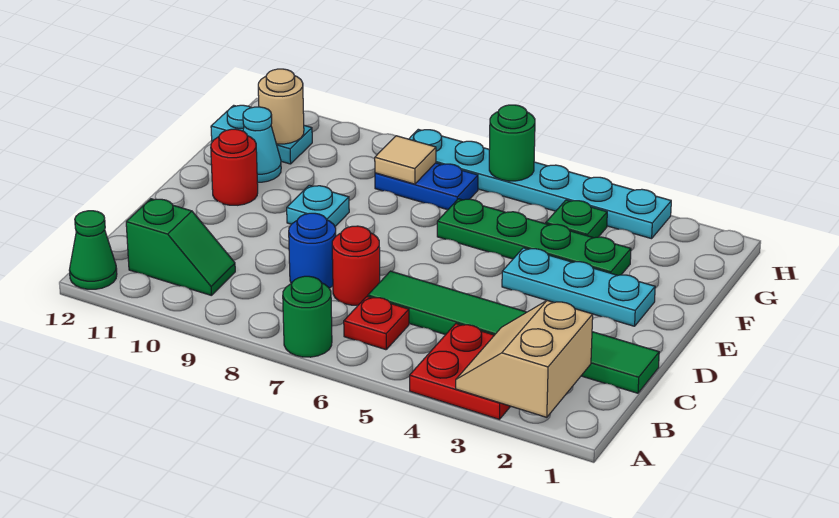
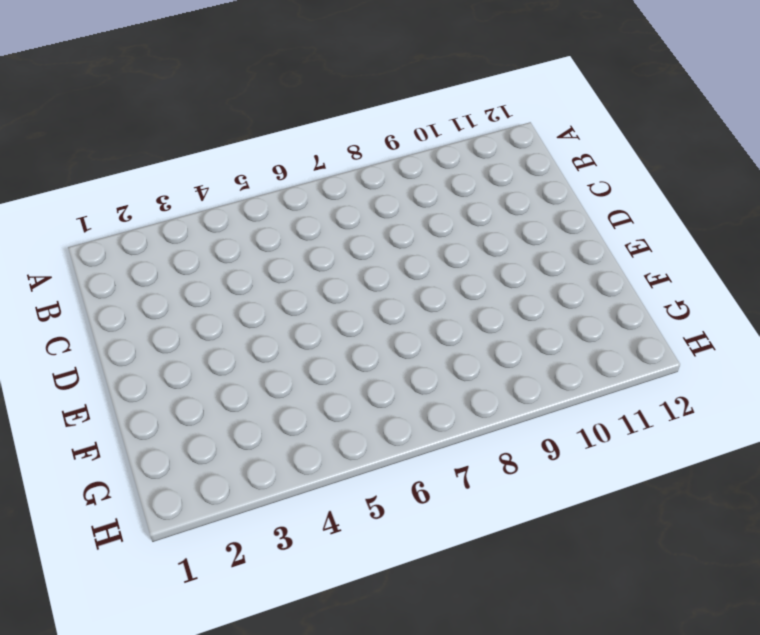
none -> red plate A3:B4 level 1
none -> green round brick A7 level 1
none -> green cone A12 level 1

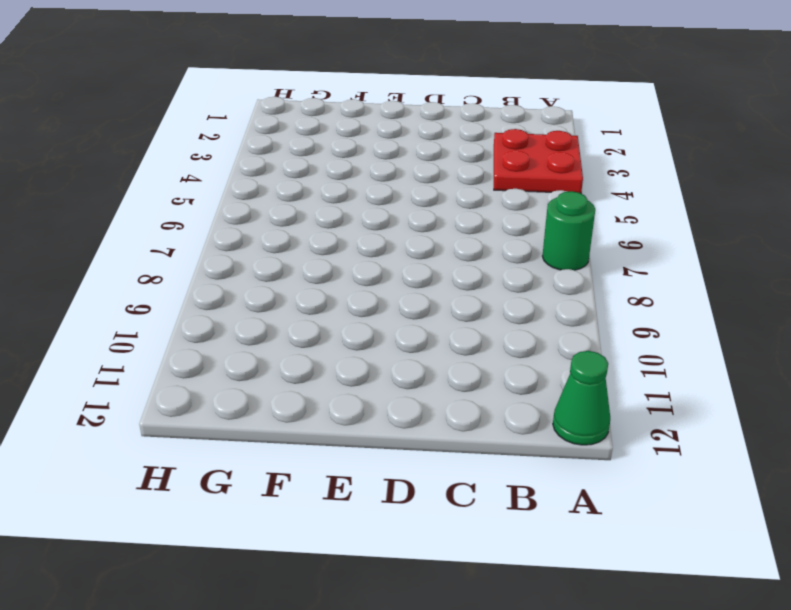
none -> red plate B6 level 1
none -> green slope B10:B11 level 1 top 11
none -> green tile C1:C6 level 1

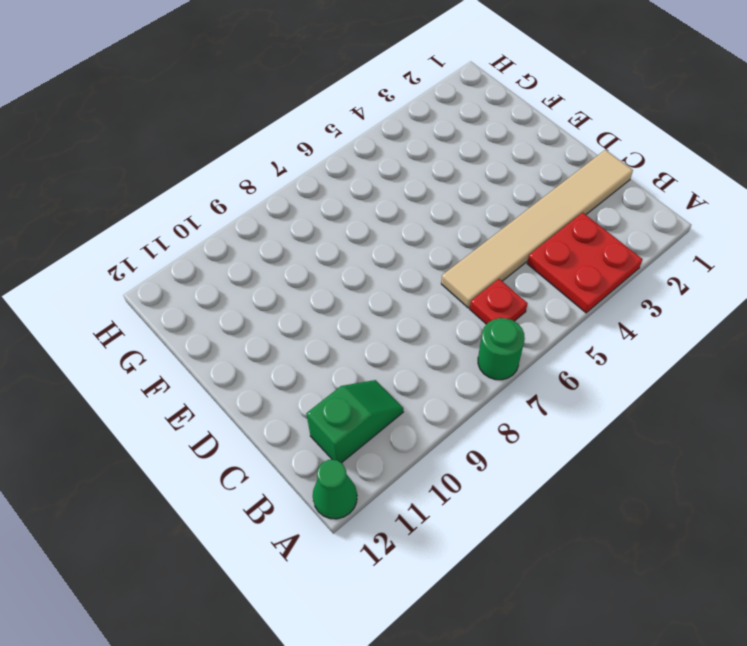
tan tile C1:C6 level 1 -> green tile C1:C6 level 1
none -> red round brick C7 level 1
none -> blue round brick C8 level 1
none -> cyan plate E2:E4 level 1

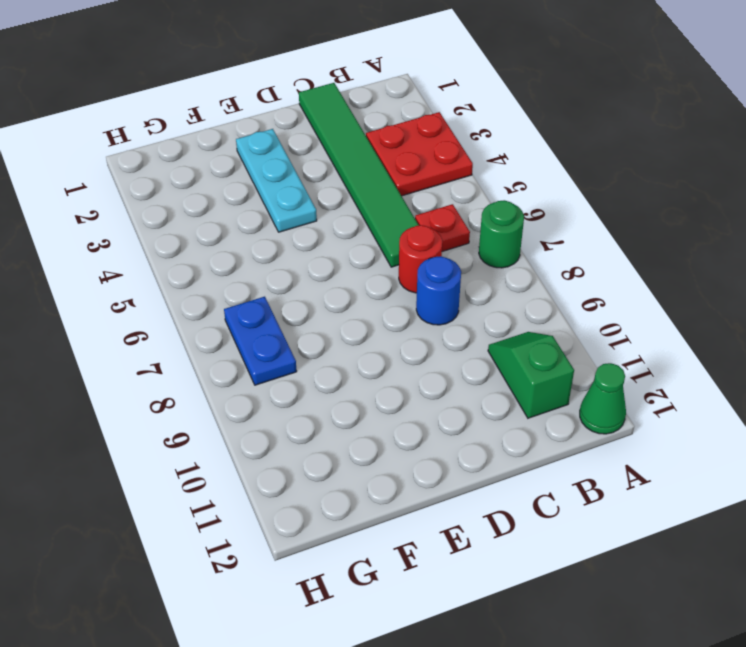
none -> cyan plate E9 level 1
none -> red round brick E11 level 1
none -> green plate F3:F6 level 1

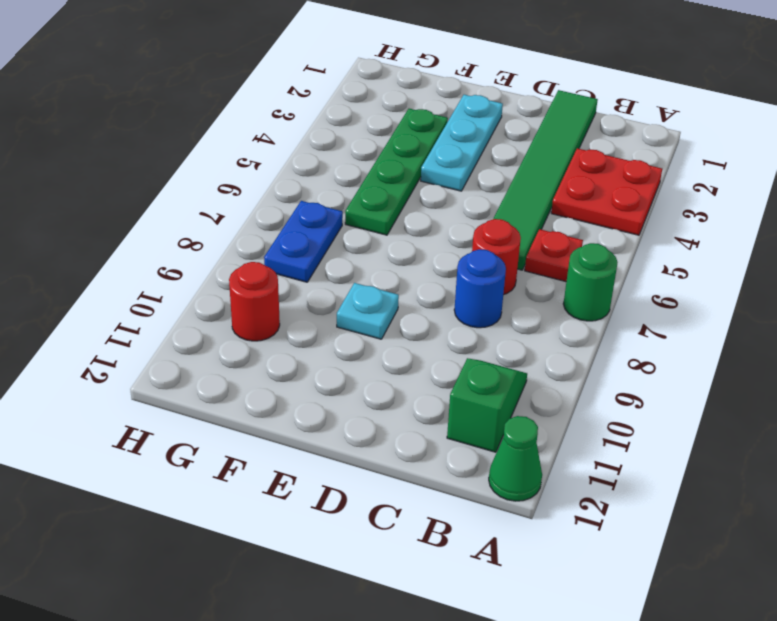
red round brick G10 level 1 -> red round brick E11 level 1
none -> cyan cone F11 level 1
none -> green plate G4 level 1
none -> cyan plate G11:G12 level 1

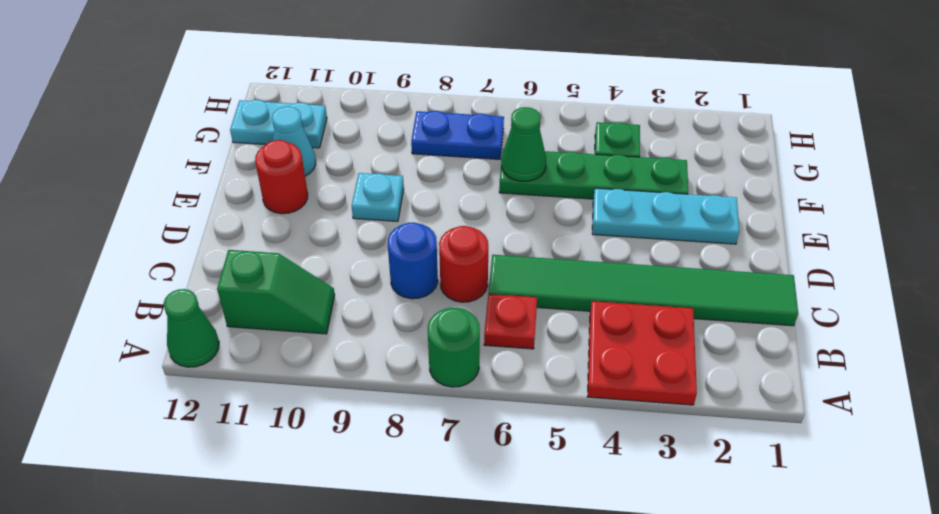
green cone F6 level 2 -> none
none -> cyan plate H3:H8 level 1
none -> tan slope A2:B3 level 2 top 2
none -> tan tile G8 level 2

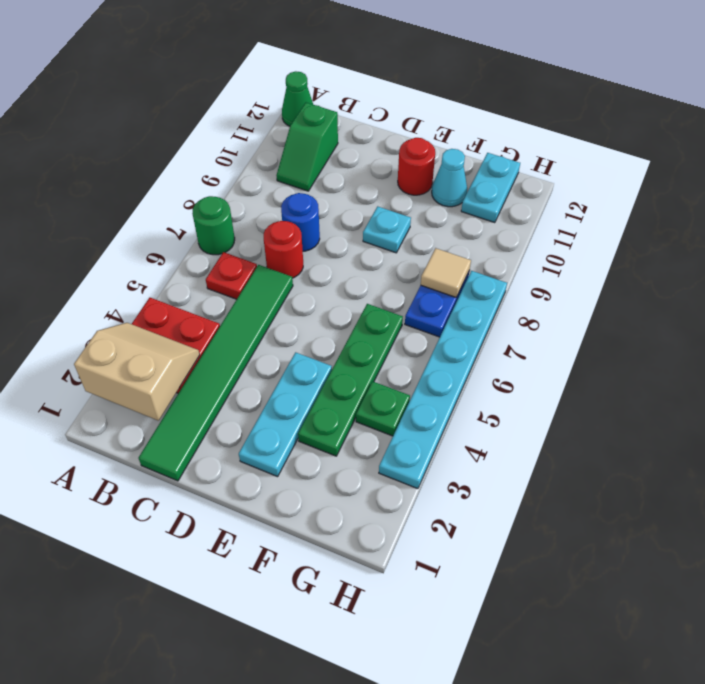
none -> tan round brick G11 level 2
none -> green round brick H6 level 2

